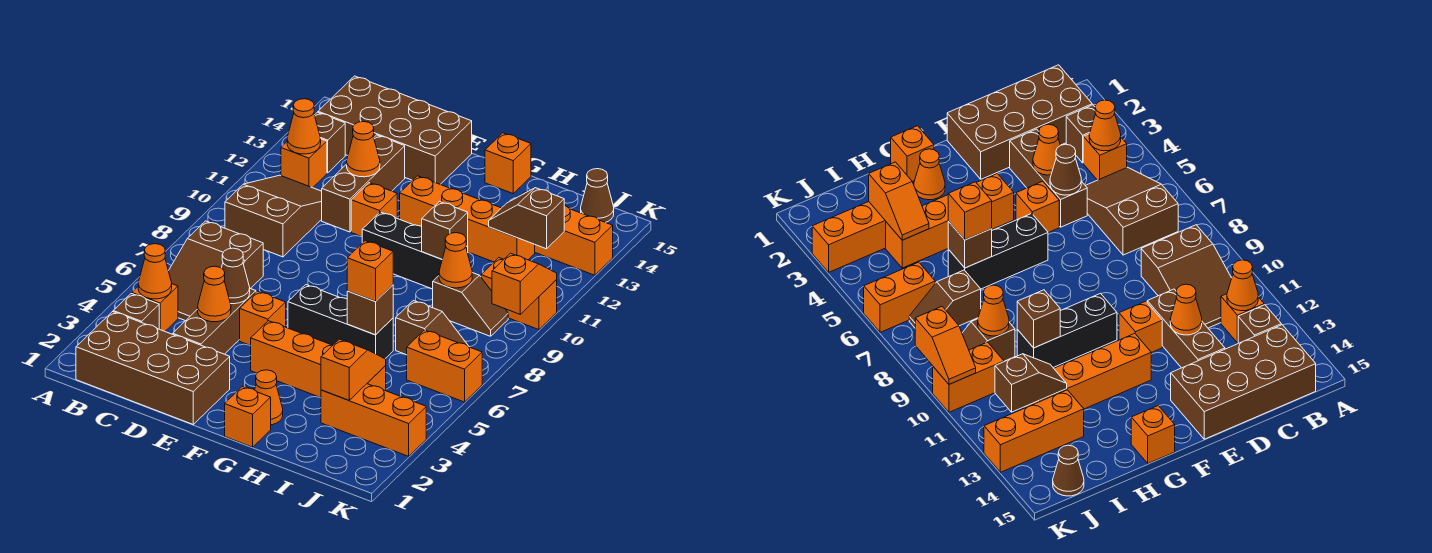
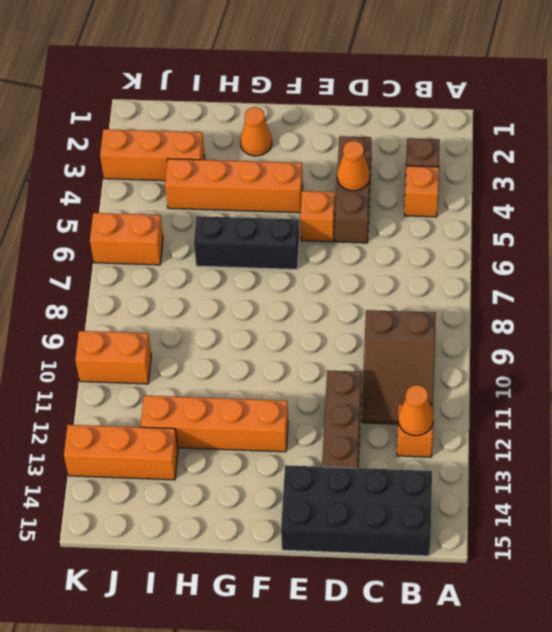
black brick B14:E15 level 1 -> brown brick B14:E15 level 1
none -> brown brick B1:E2 level 1
none -> brown slope B5:C7 level 1 top 7
none -> brown brick B13 level 1
none -> orange brick E11 level 1

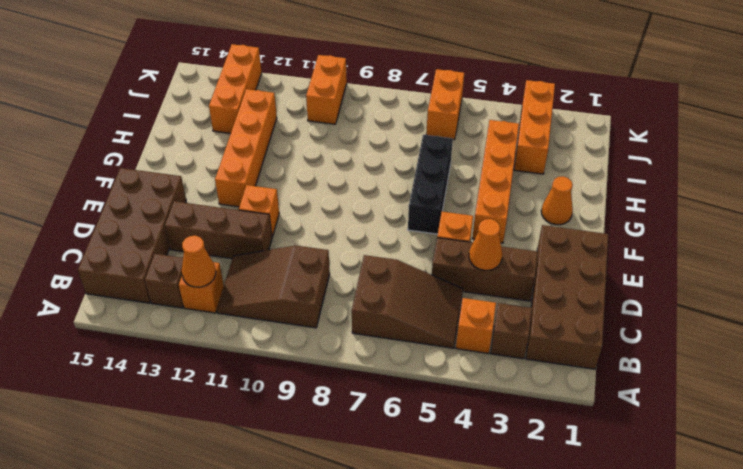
none -> black brick F10:H10 level 1
none -> orange brick G1 level 1
none -> orange brick G15 level 1
none -> brown slope I7:J7 level 1 top I

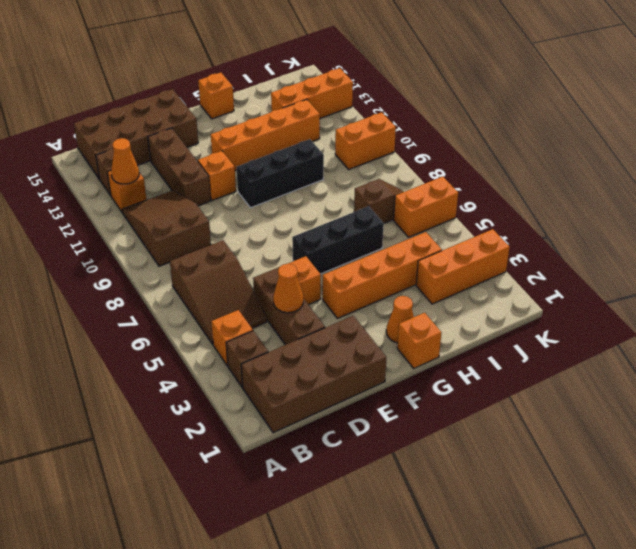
none -> brown slope I9:J9 level 1 top I
none -> brown cone J15 level 1
none -> orange cone B4 level 2
none -> brown cone D5 level 2

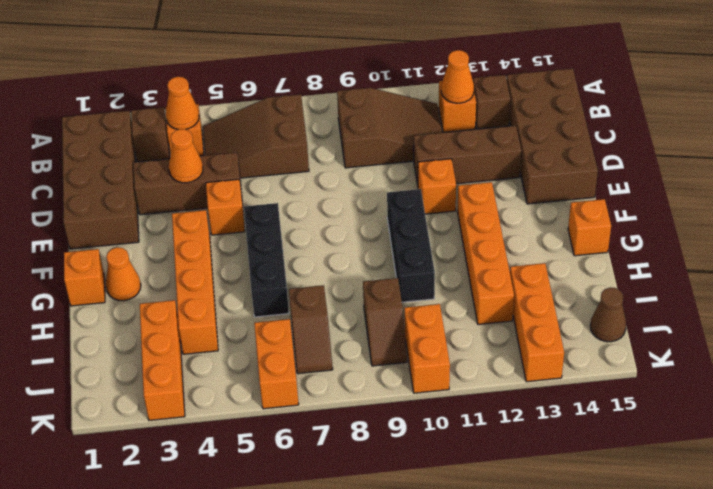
none -> brown cone D5 level 2
none -> orange cone D12 level 2
none -> brown brick H6 level 2
none -> brown brick H10 level 2

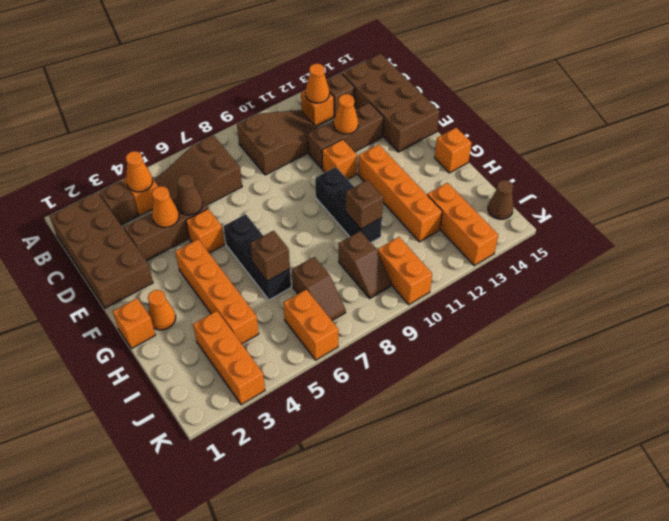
none -> orange slope I3:I4 level 2 top 3
none -> orange cone I9 level 2
none -> brown slope I12:J12 level 2 top J
none -> orange slope K9:K10 level 2 top 9

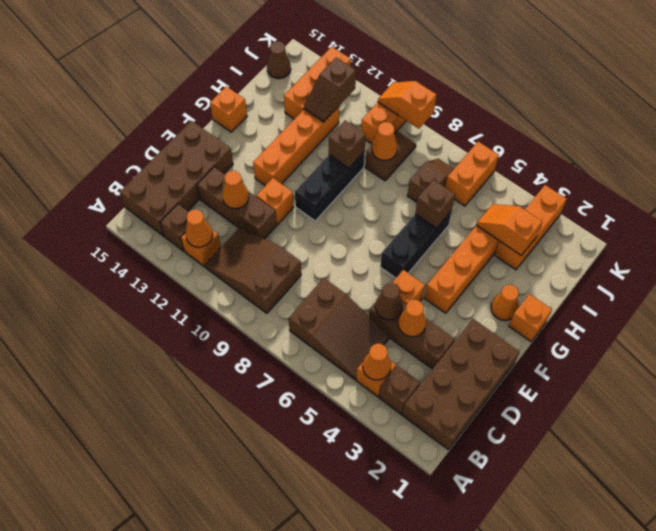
none -> orange brick H6 level 3

